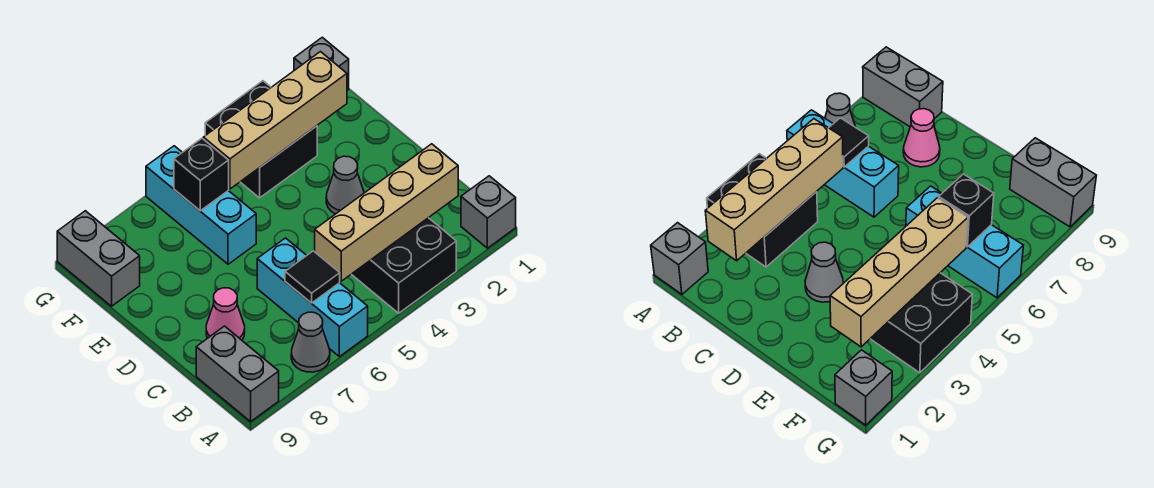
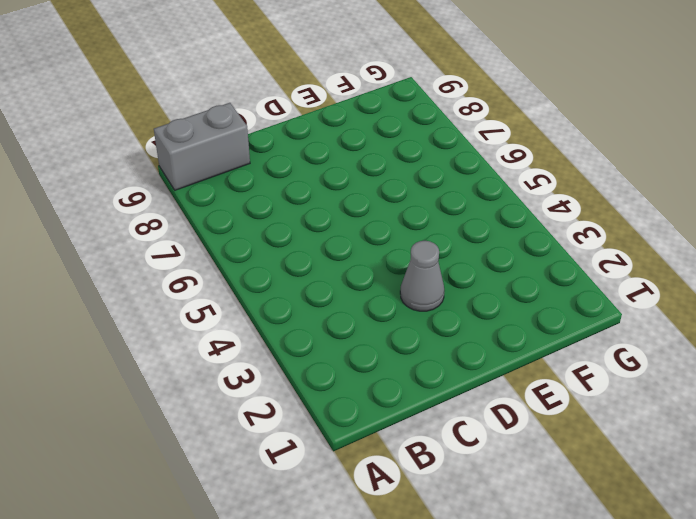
none -> grey brick A1 level 1
none -> black brick A3:B4 level 1
none -> cyan brick A6:C6 level 1

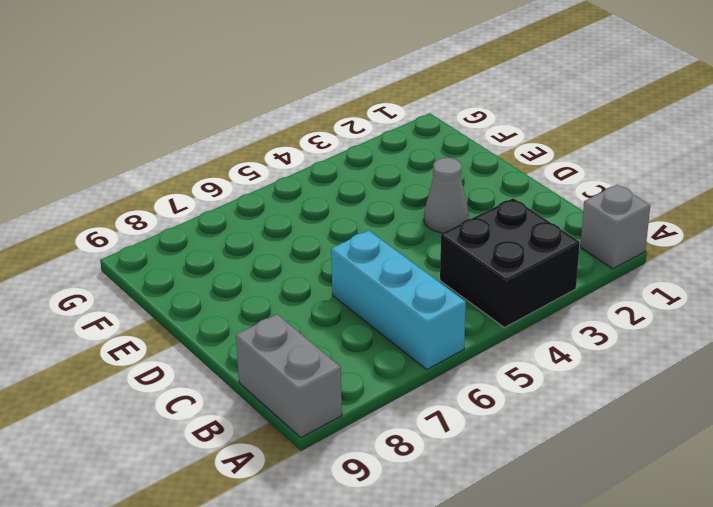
none -> grey cone A7 level 1
none -> pink cone C8 level 1
none -> cyan brick E6:G6 level 1

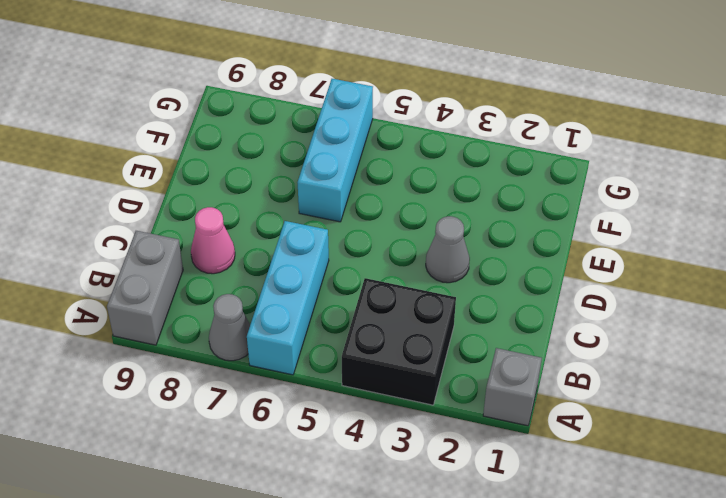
none -> black brick F3:G4 level 1
none -> grey brick F9:G9 level 1
none -> grey brick G1 level 1

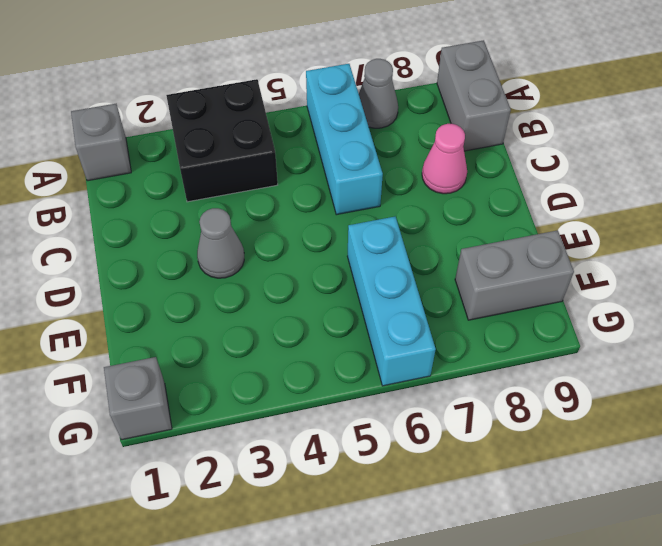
grey brick F8:F9 level 1 -> grey brick F9:G9 level 1
none -> black brick F3:G4 level 1
none -> tan brick B2:B5 level 2
none -> black tile B6 level 2

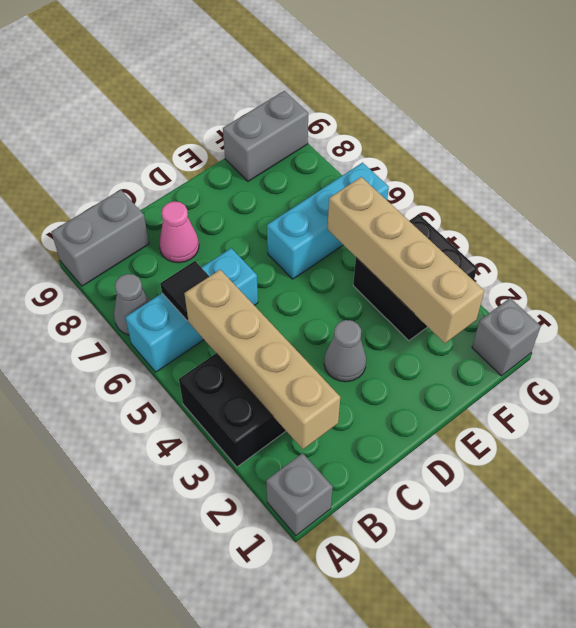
none -> black brick F6 level 2

